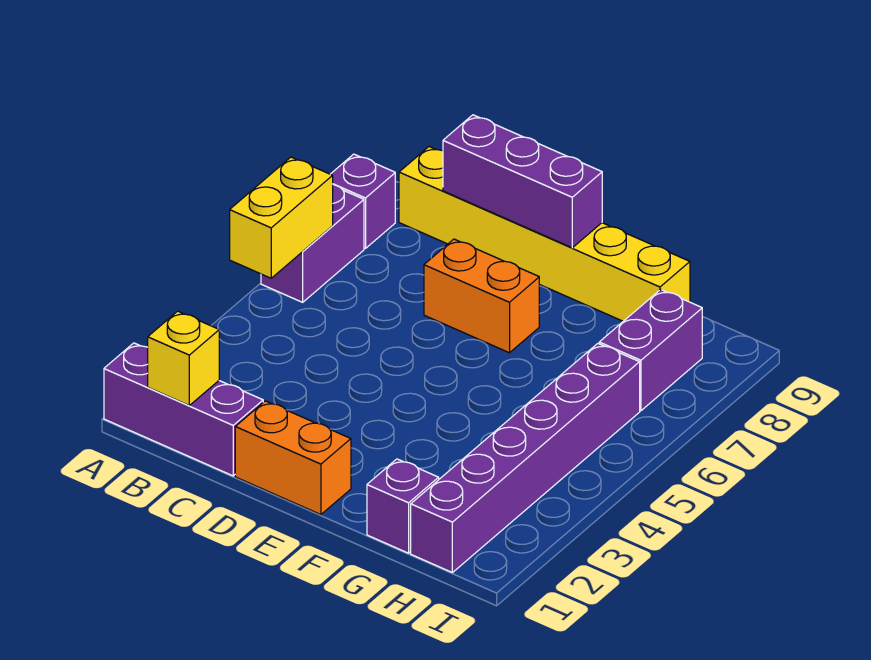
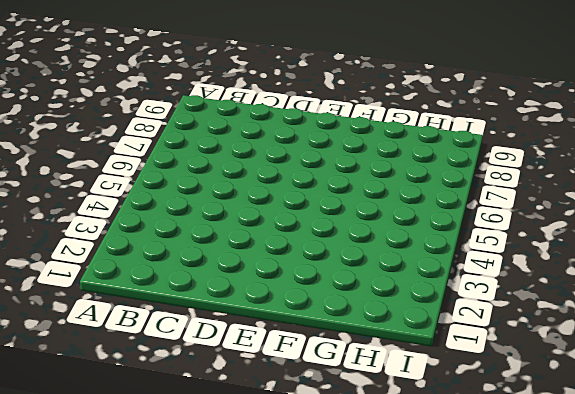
none -> purple brick A1:C1 level 1
none -> purple brick A6:A7 level 1
none -> purple brick A8 level 1

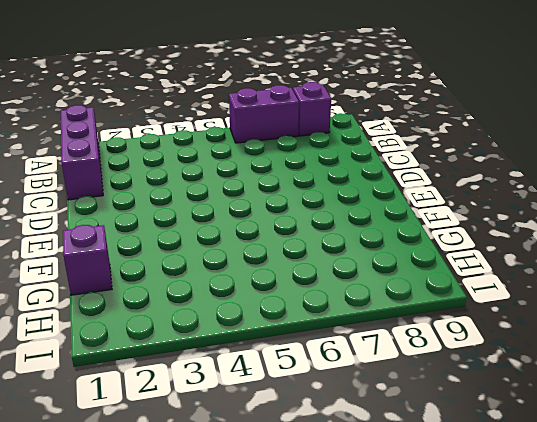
none -> yellow brick B9:G9 level 1
none -> orange brick D1:E1 level 1
none -> orange brick D7:E7 level 1

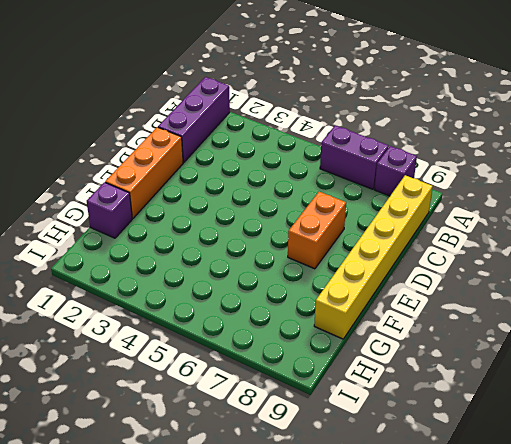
orange brick D1:F1 level 1 -> orange brick D1:E1 level 1
none -> purple brick H1:H6 level 1
none -> purple brick H7:H8 level 1
none -> yellow brick A5:A6 level 2

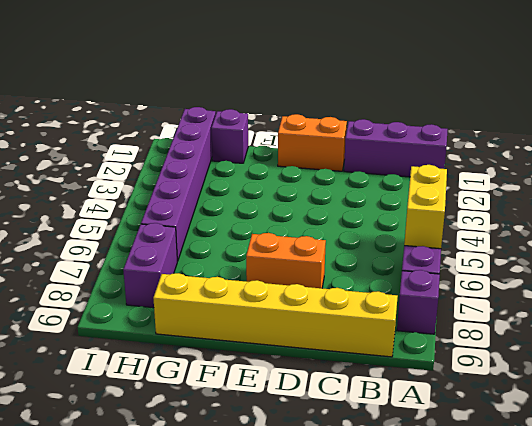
none -> yellow brick B1 level 2
none -> purple brick C9:E9 level 2

